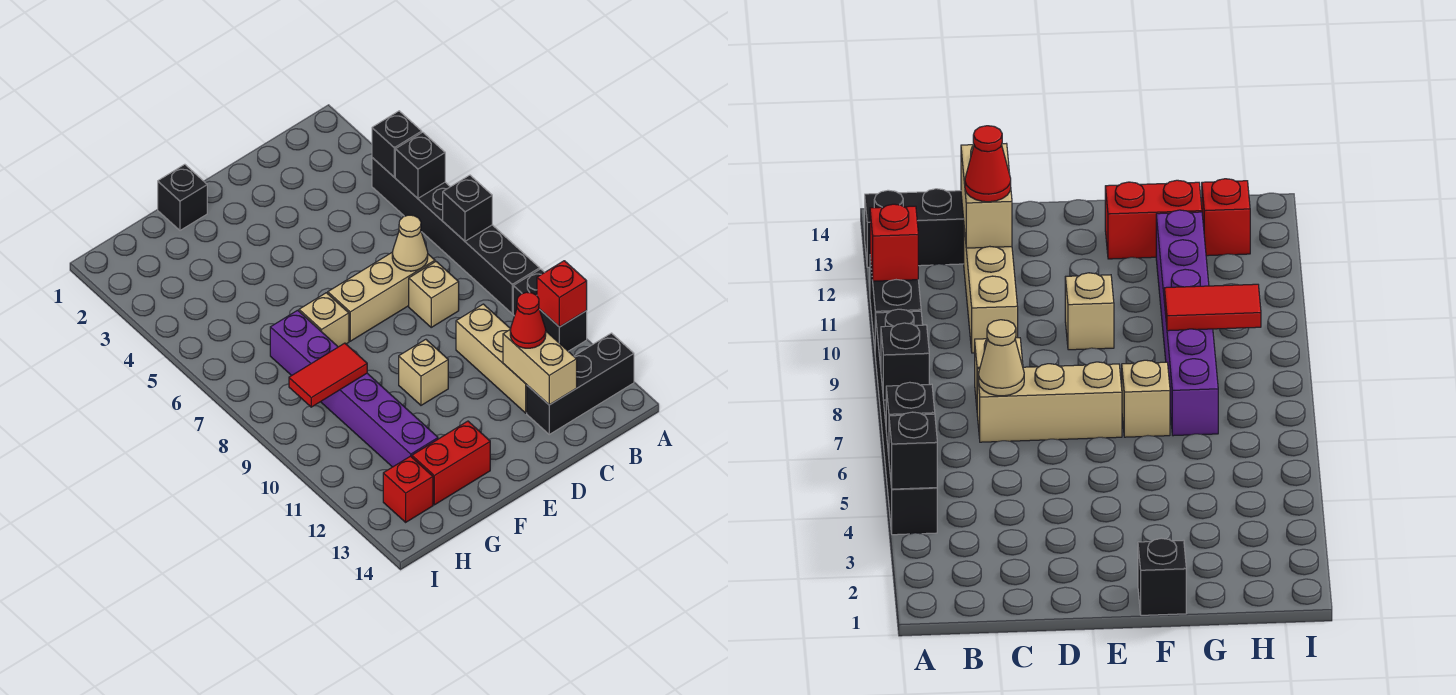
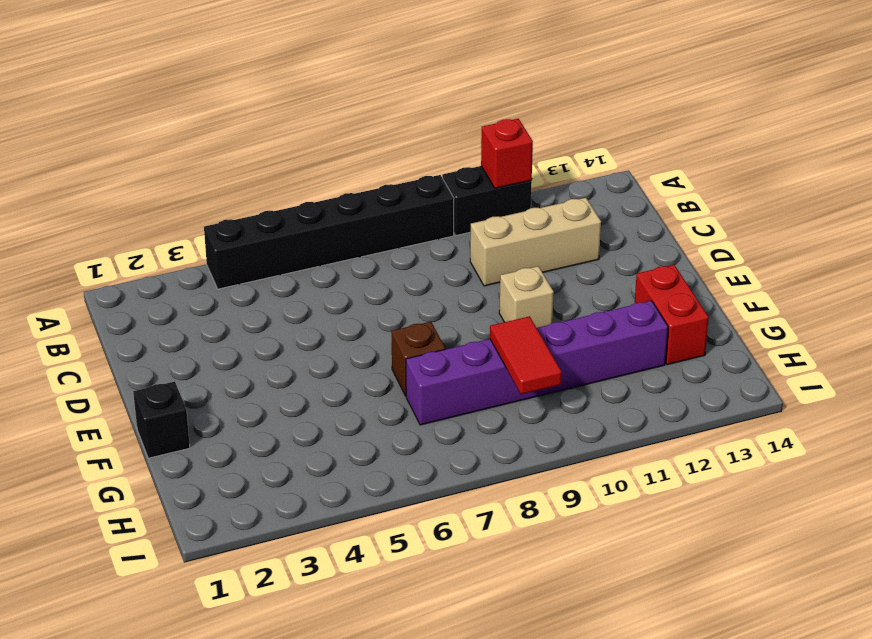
brown brick F7 level 1 -> tan brick F7 level 1
none -> black brick A13:C13 level 1
none -> tan brick C7:E7 level 1
none -> tan brick C8 level 1

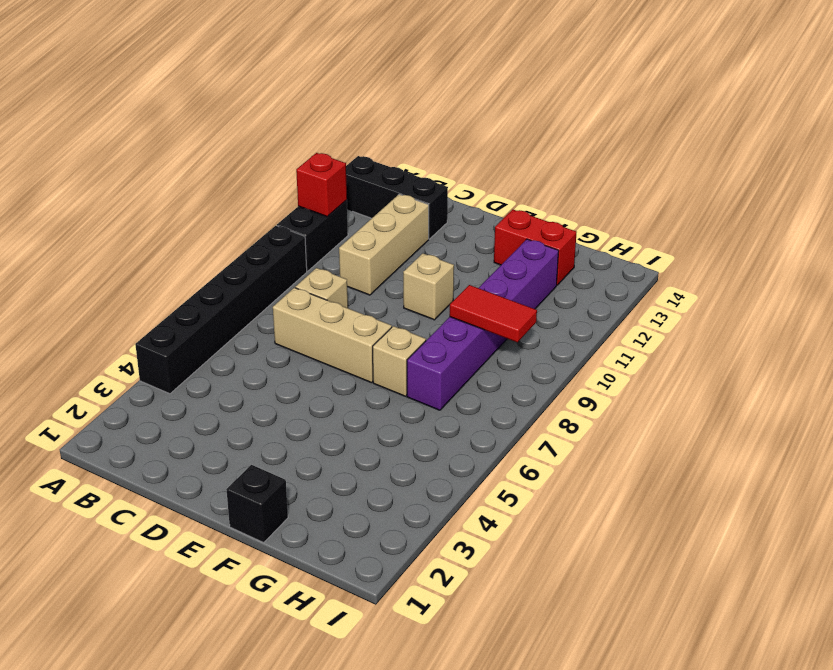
none -> red brick H13 level 1
none -> black brick A4 level 2
none -> black brick A5 level 2

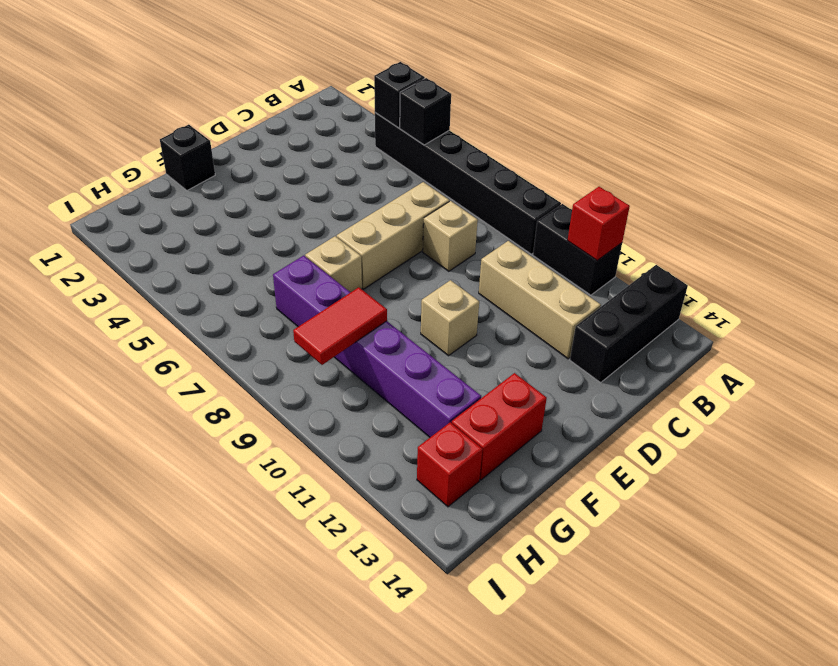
none -> black brick A7 level 2
none -> tan cone C7 level 2
none -> tan brick C12:C13 level 2

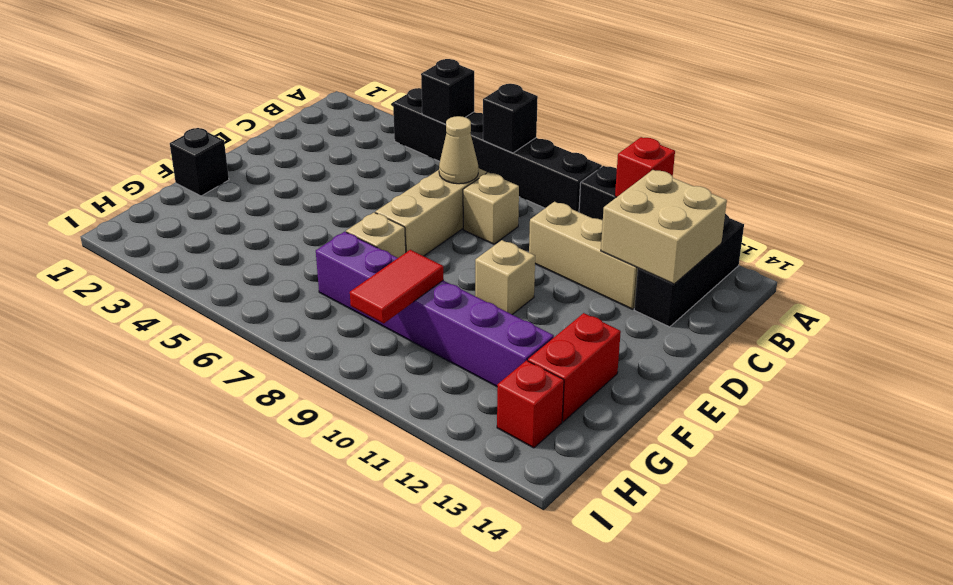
tan brick B12:C13 level 2 -> tan brick C12:C13 level 2
none -> black brick A4 level 2
none -> red cone C12 level 3

